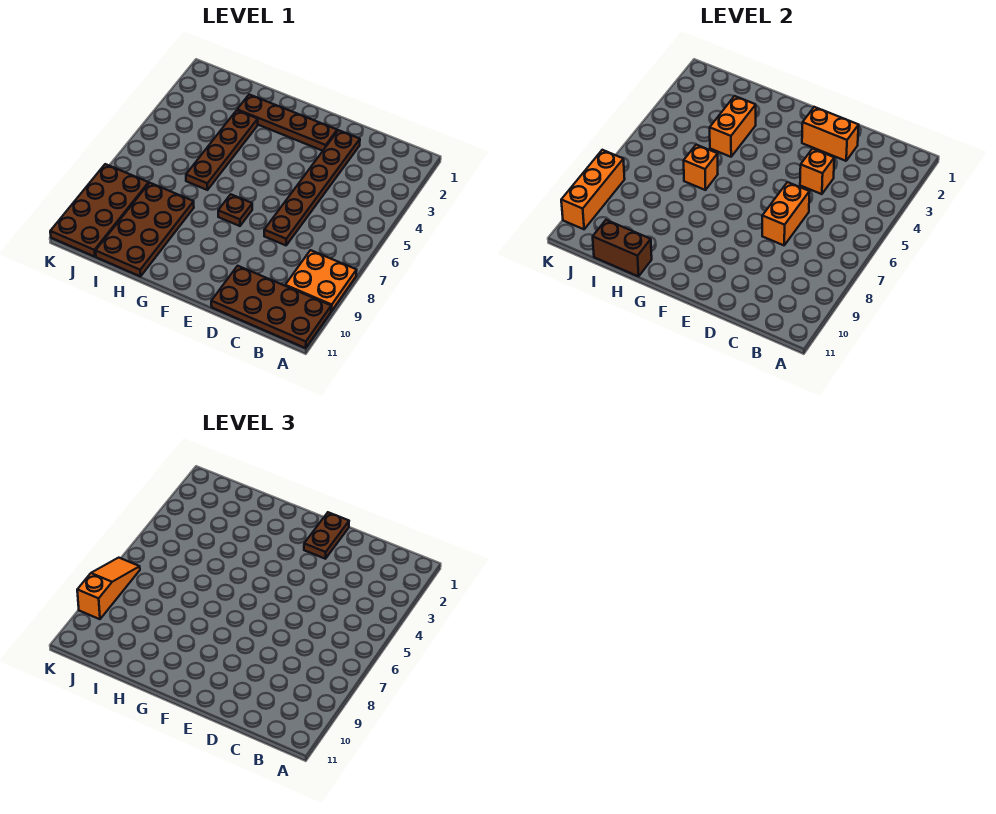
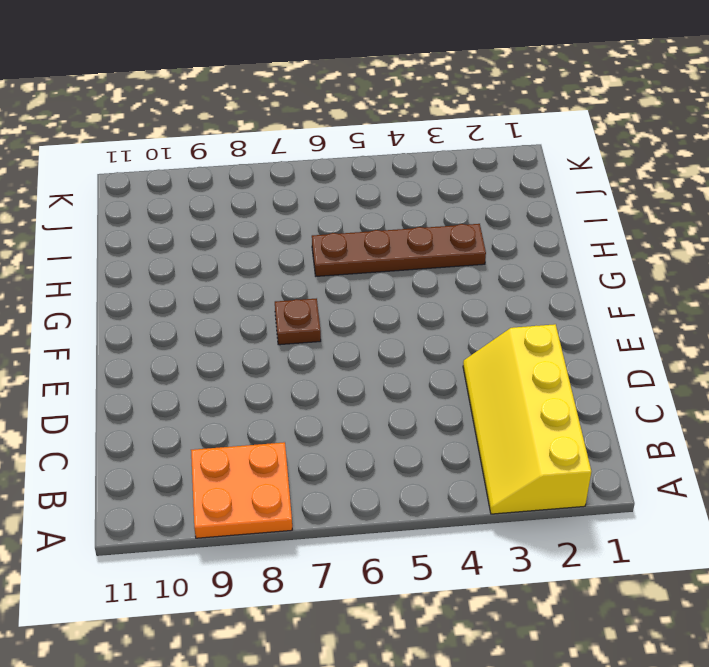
yellow slope A2:D3 level 1 top 2 -> brown plate D2:D7 level 1
none -> brown plate A10:D11 level 1
none -> brown plate E2:H2 level 1
none -> brown plate H8:I11 level 1

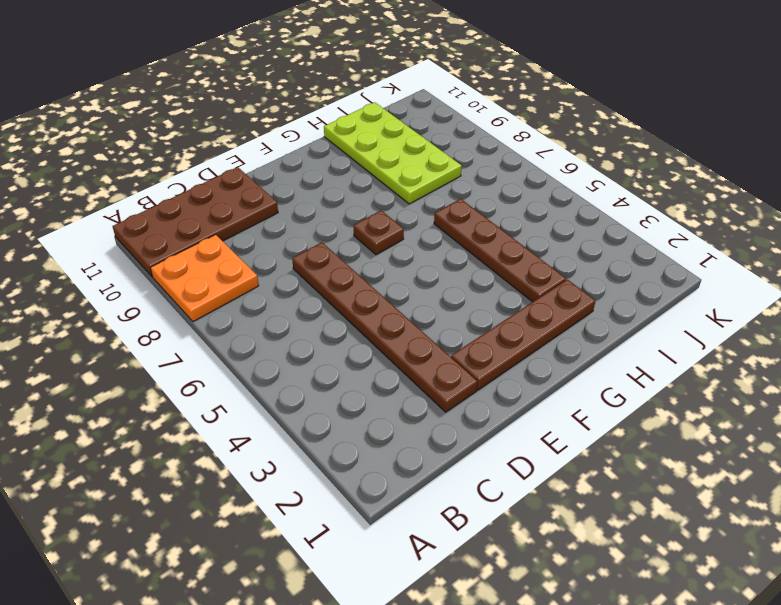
lime plate H8:I11 level 1 -> brown plate H8:I11 level 1
none -> brown plate J8:K11 level 1
none -> orange brick D2:E2 level 2
none -> orange brick D4 level 2

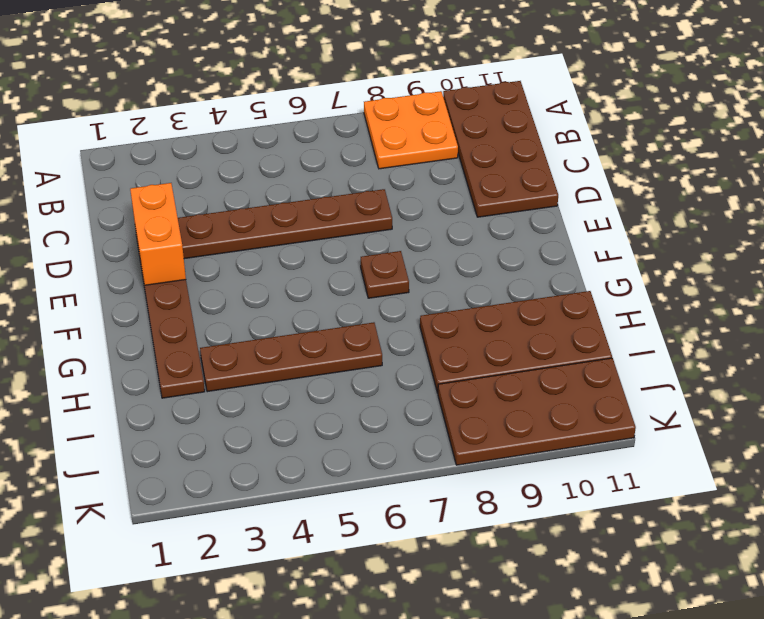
none -> orange brick D4 level 2
none -> orange brick D6:D7 level 2
none -> orange brick H3:H4 level 2

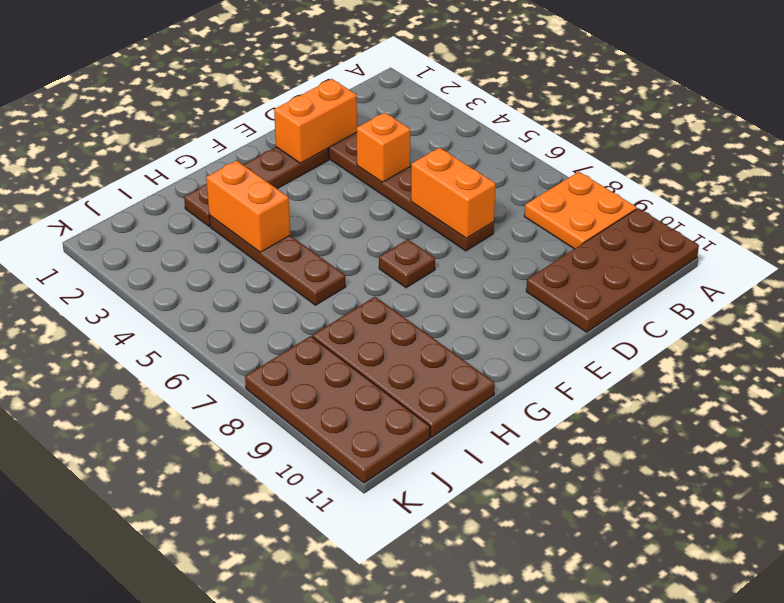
none -> orange brick H6 level 2
none -> brown brick H11:I11 level 2
none -> orange brick K8:K10 level 2

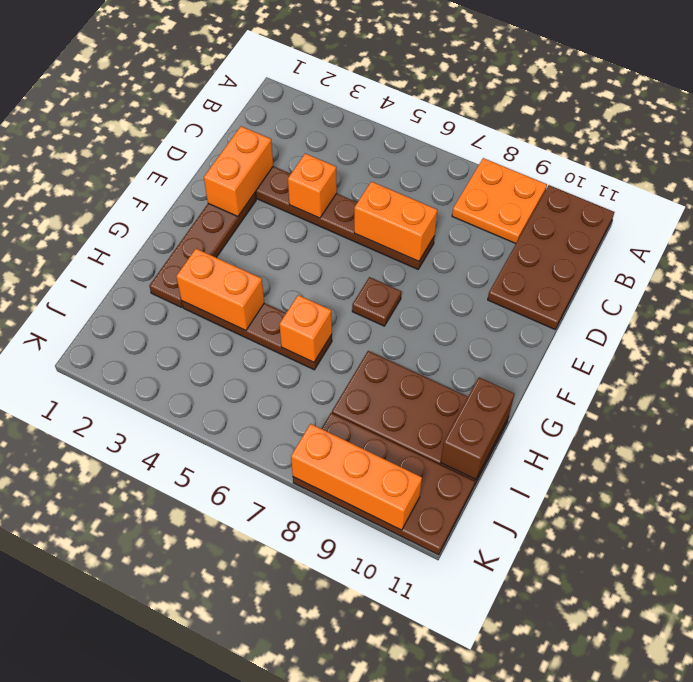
none -> brown plate E1:E2 level 3
none -> orange slope K7:K9 level 3 top 9

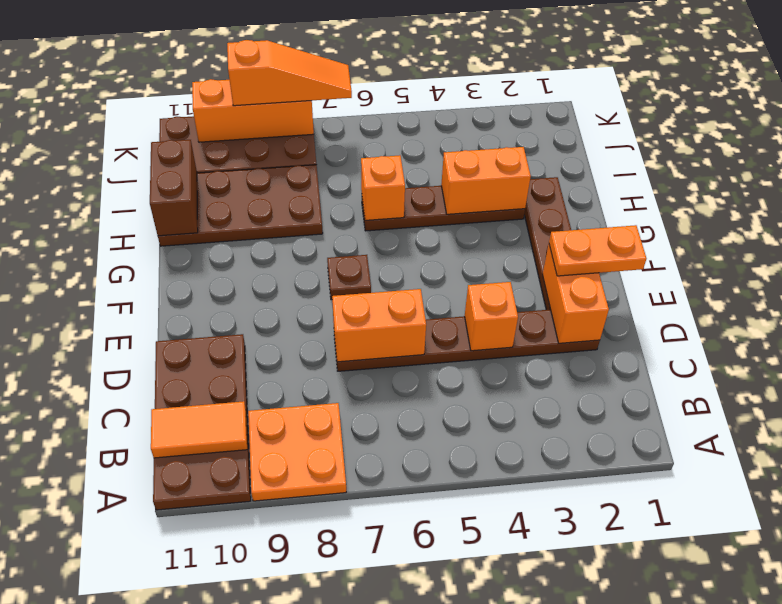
orange tile B10:B11 level 2 -> none
orange plate E1:E2 level 3 -> brown plate E1:E2 level 3

